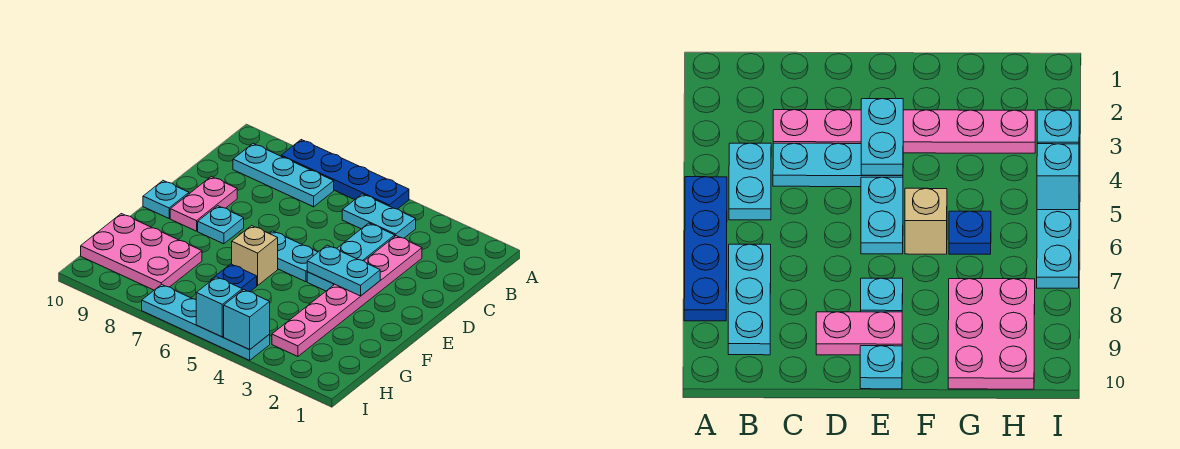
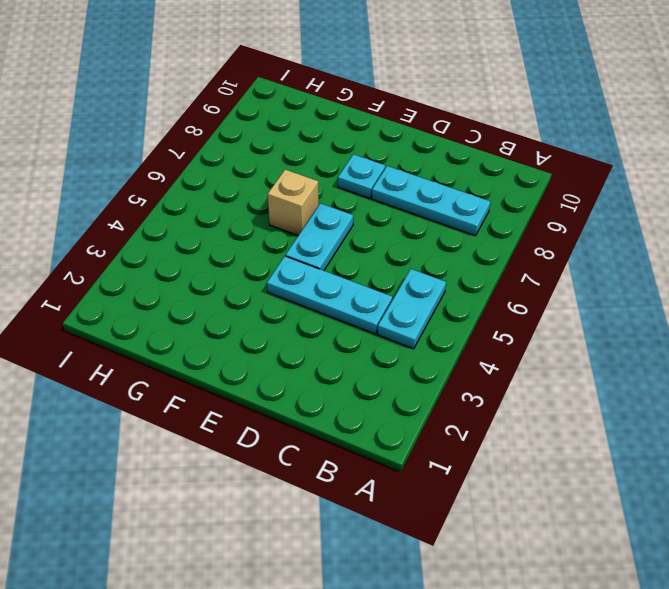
cyan plate B8:D8 level 1 -> cyan plate B7:B9 level 1
none -> blue plate A5:A8 level 1
none -> pink plate C3:H3 level 1
none -> pink plate D9:E9 level 1

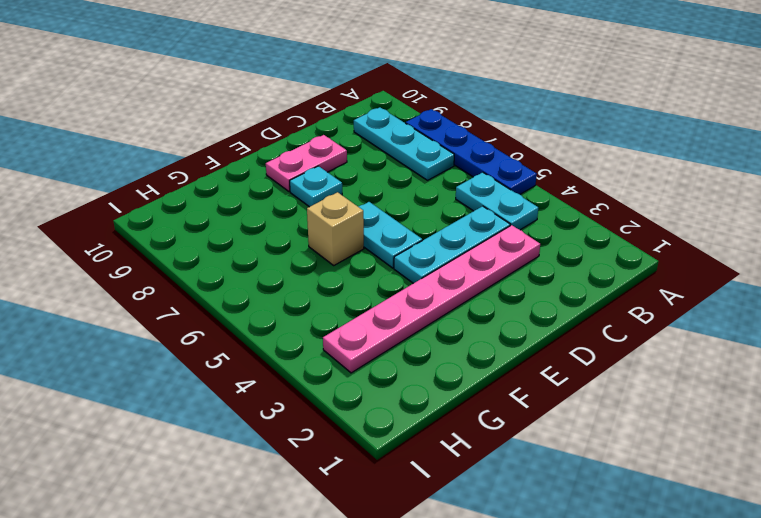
none -> cyan plate E10 level 1
none -> blue plate G6 level 1
none -> pink plate G8:H10 level 1

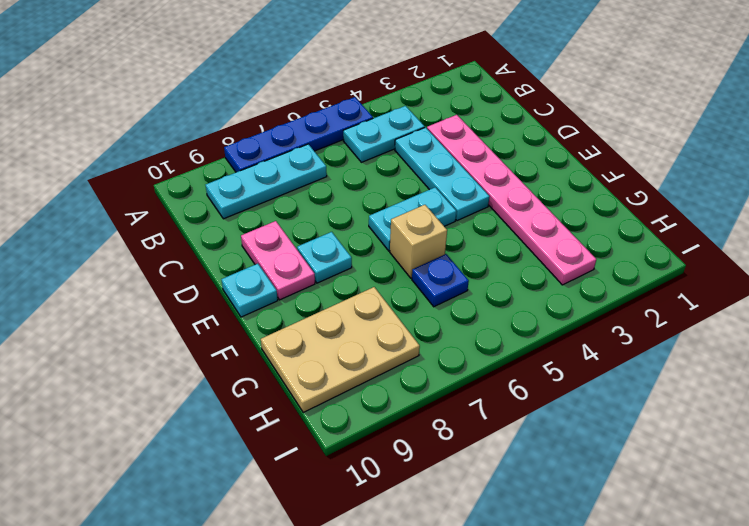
tan plate G8:H10 level 1 -> pink plate G8:H10 level 1
none -> cyan plate I4:I7 level 1
none -> cyan plate E3:E4 level 2
none -> cyan brick I4 level 2

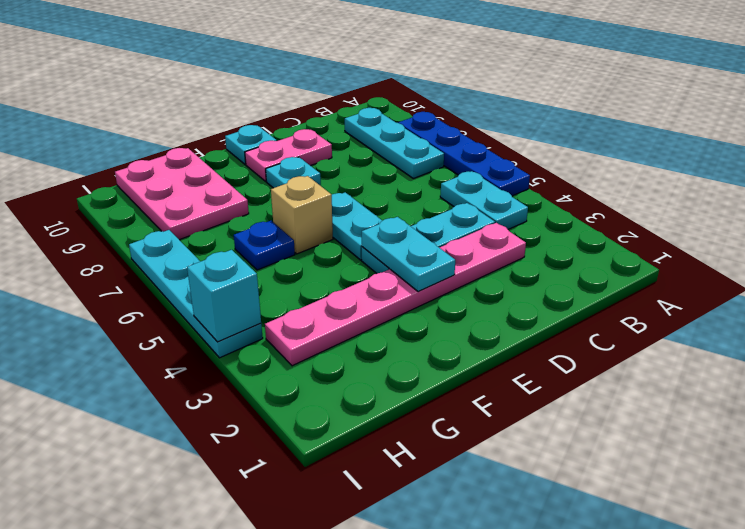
none -> cyan brick I5 level 2

